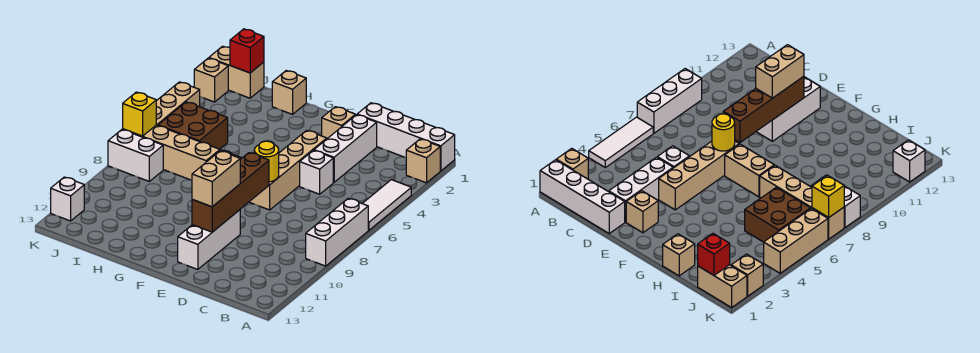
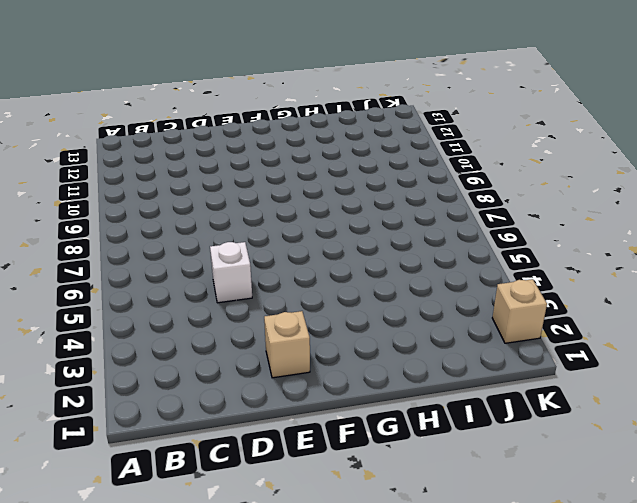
none -> white brick A1:D1 level 1
none -> tan brick A2 level 1
none -> white tile A4:A6 level 1

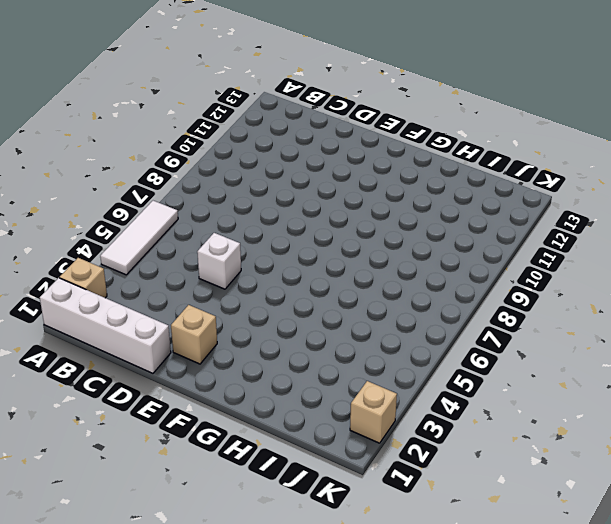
none -> white brick A7:A9 level 1
none -> white brick D2:D4 level 1
none -> tan brick E4:E7 level 1

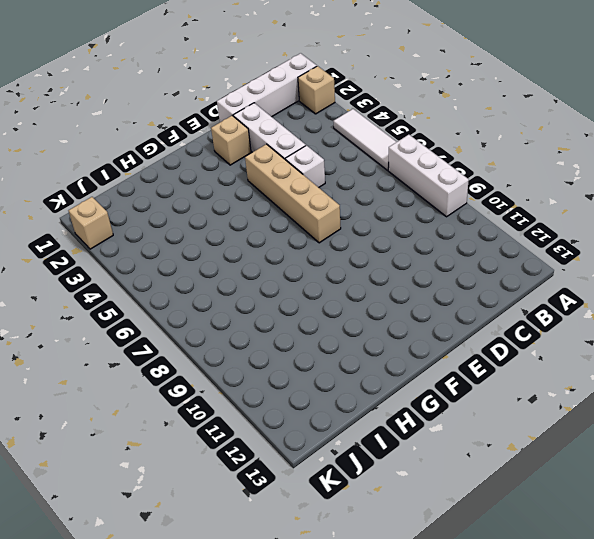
none -> white brick E10:E12 level 1
none -> tan brick F7:G7 level 1
none -> tan brick H1 level 1

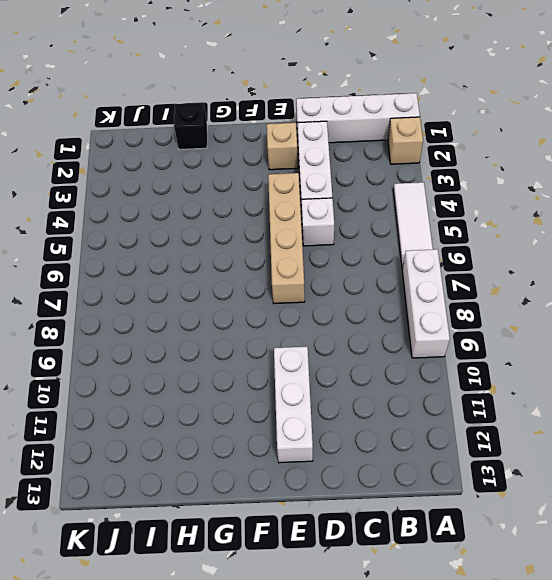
black brick H1 level 1 -> tan brick H1 level 1
none -> tan brick F7:G7 level 1
none -> tan brick H7:K7 level 1
none -> brown brick I5:J6 level 1

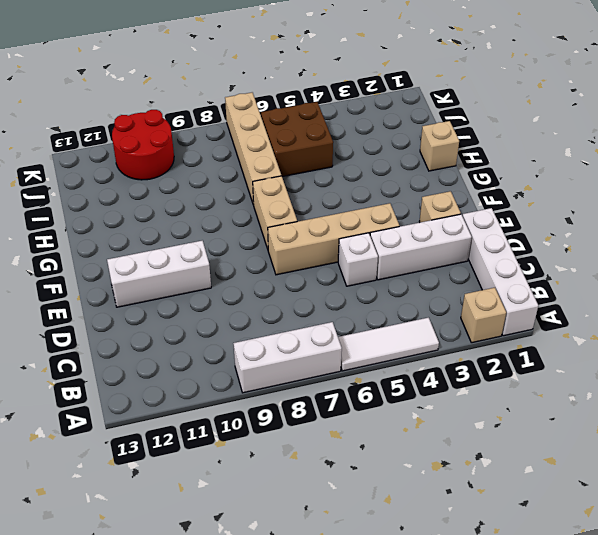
red round brick J10:K11 level 1 -> none
none -> tan brick J1:K1 level 1
none -> white brick J8:K8 level 1
none -> tan brick K2 level 1

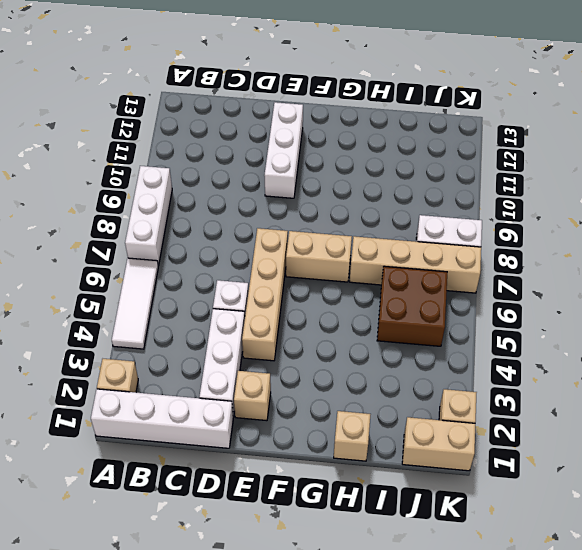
none -> tan brick K4:K6 level 1
none -> white brick K12 level 1
none -> yellow round brick E7 level 2

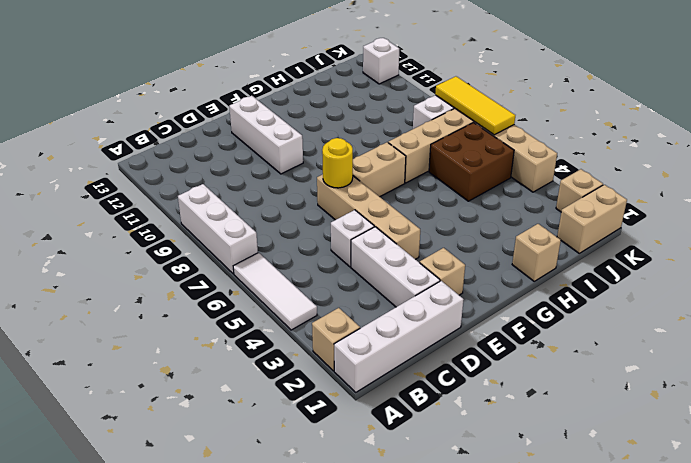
yellow tile K6:K8 level 2 -> yellow brick K7 level 2
none -> brown brick E8:E11 level 2
none -> red brick J1 level 2
none -> tan brick E10:E11 level 3

